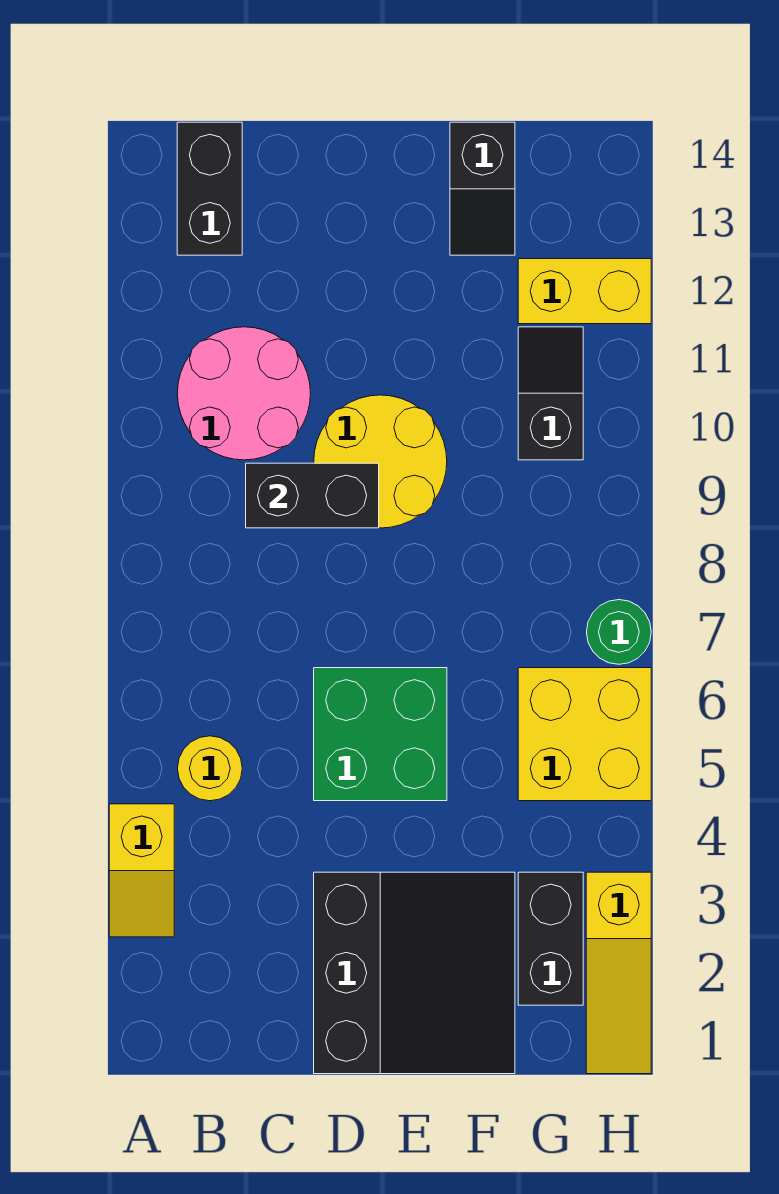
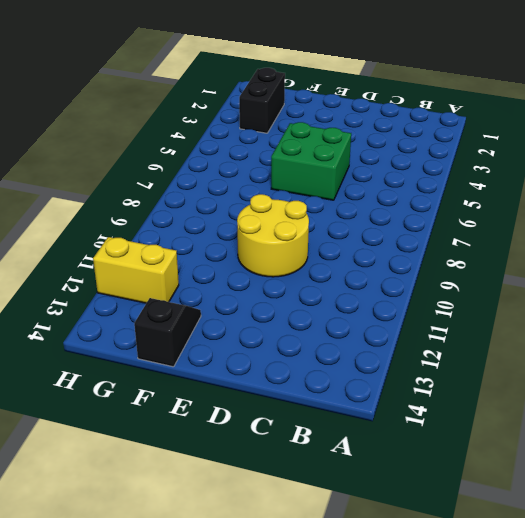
none -> yellow slope A3:A4 level 1 top 4
none -> yellow round brick B5 level 1
none -> pink round brick B10:C11 level 1

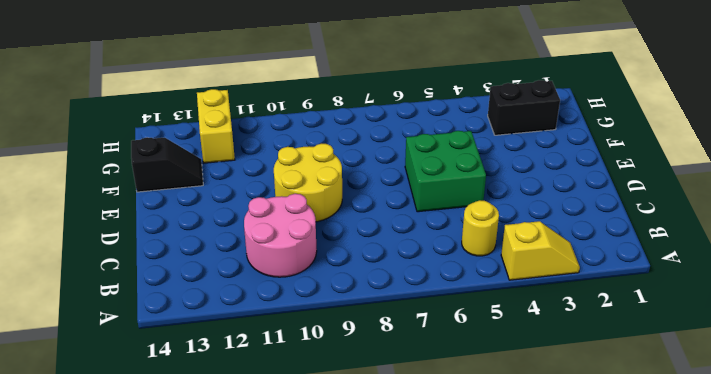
none -> black brick B13:B14 level 1
none -> black slope D1:F3 level 1 top D
none -> yellow brick G5:H6 level 1

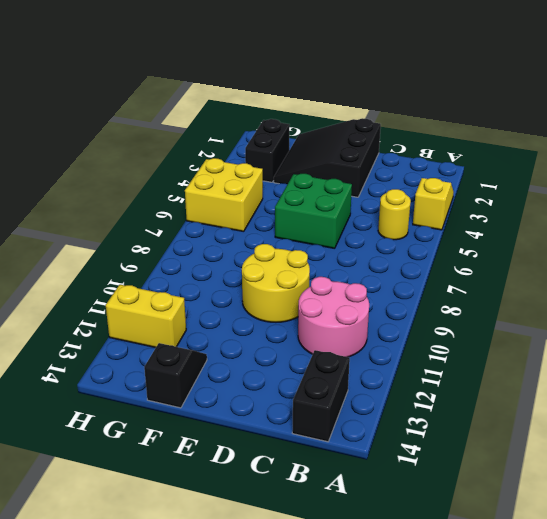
none -> black slope G10:G11 level 1 top 10
none -> yellow slope H1:H3 level 1 top 3
none -> green round brick H7 level 1

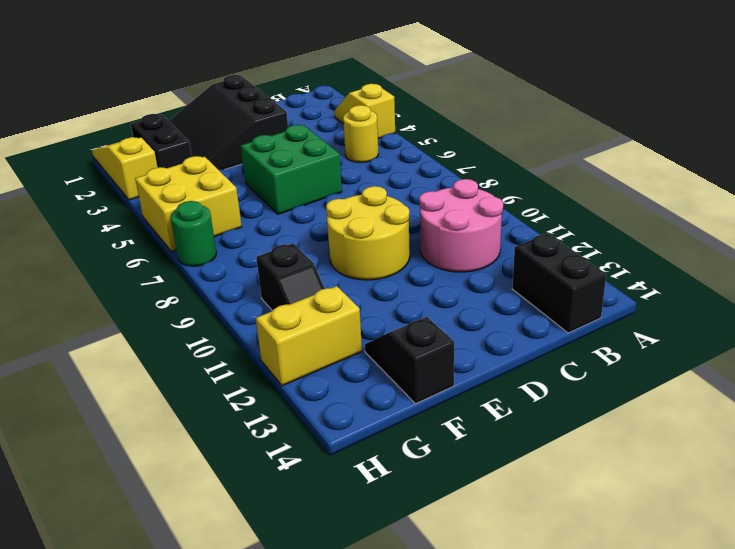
none -> black brick C9:D9 level 2

